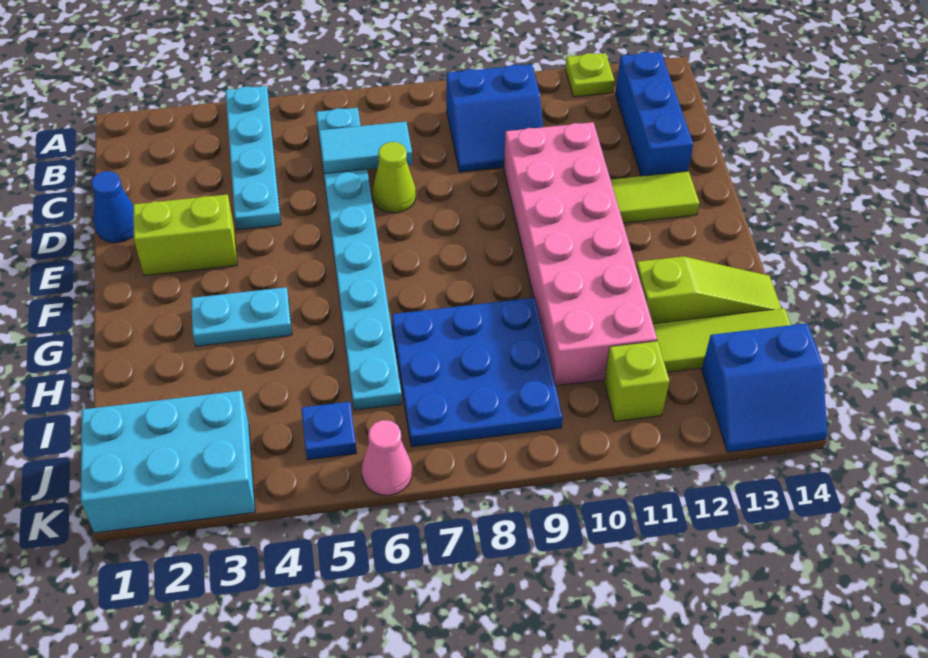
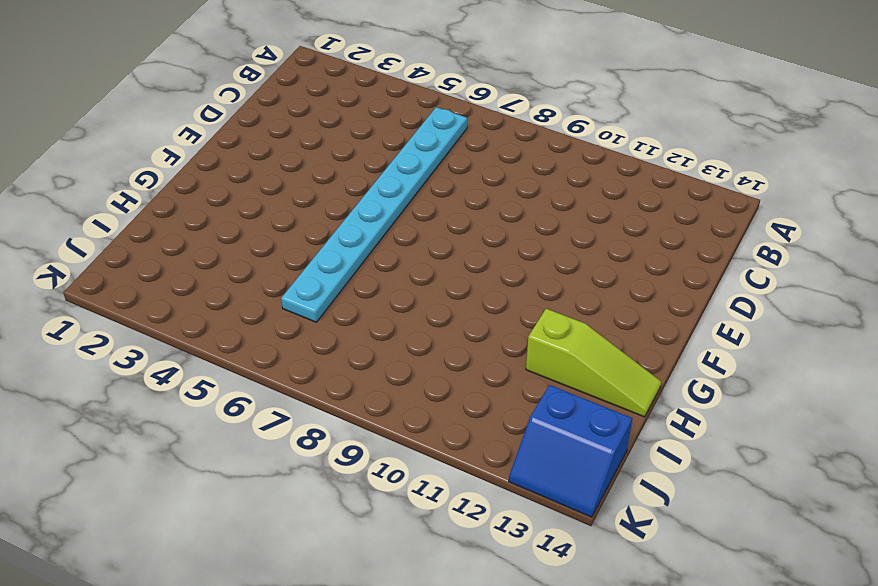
none -> cyan plate A4:D4 level 1
none -> lime plate A12 level 1
none -> blue slope B9:C10 level 1 top B

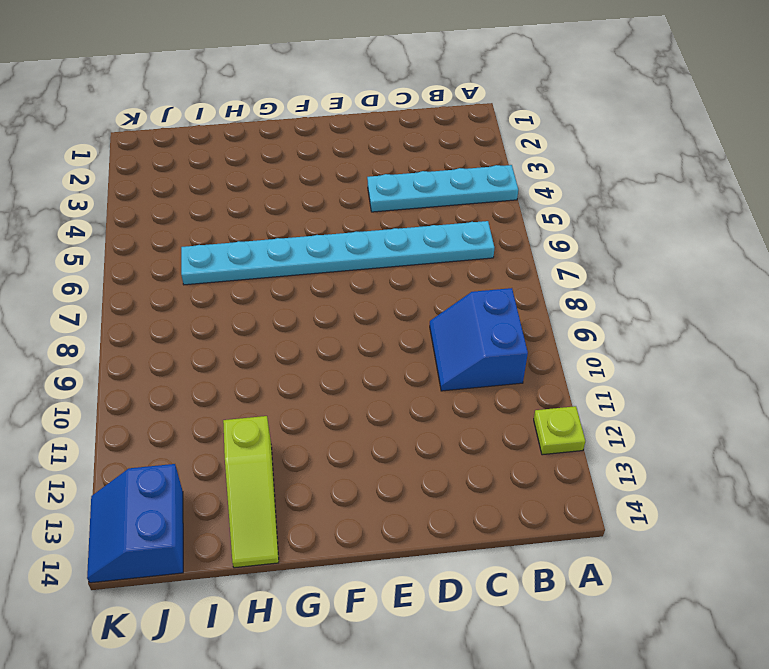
none -> blue brick B13:D13 level 1
none -> blue cone D1 level 1
none -> lime cone D7 level 1

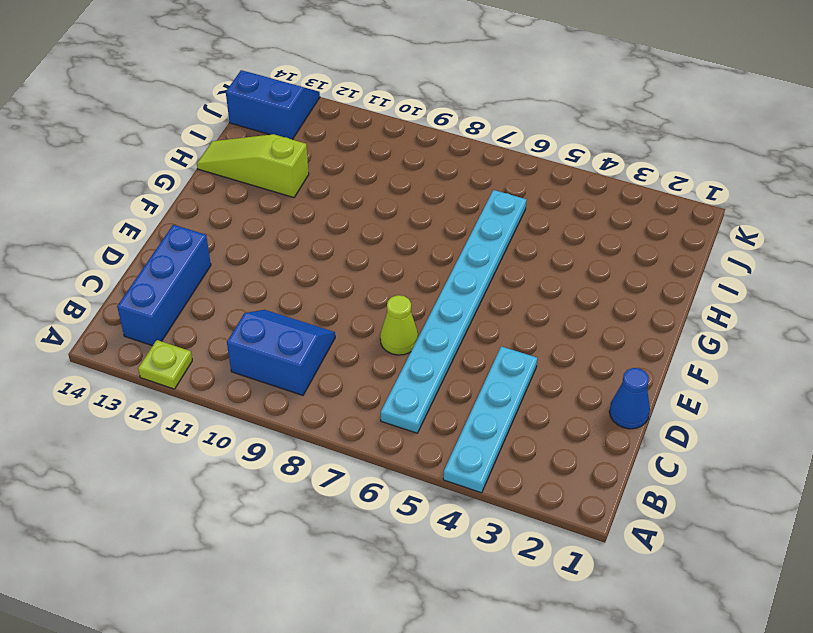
none -> pink brick D10:I11 level 1
none -> lime brick E2:E3 level 1
none -> lime tile E12:E13 level 1

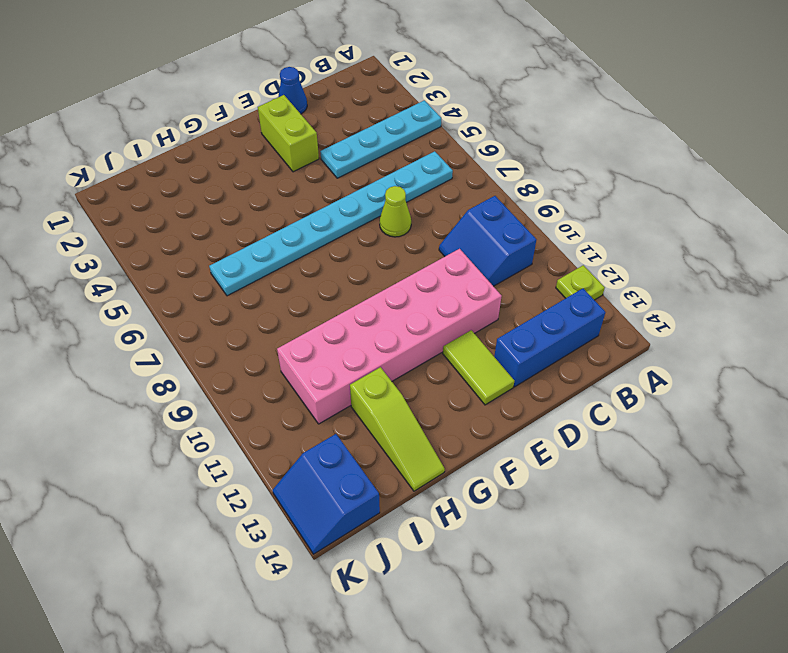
none -> cyan plate G3:G4 level 1
none -> blue plate H7:J9 level 1
none -> lime tile I12:I14 level 1

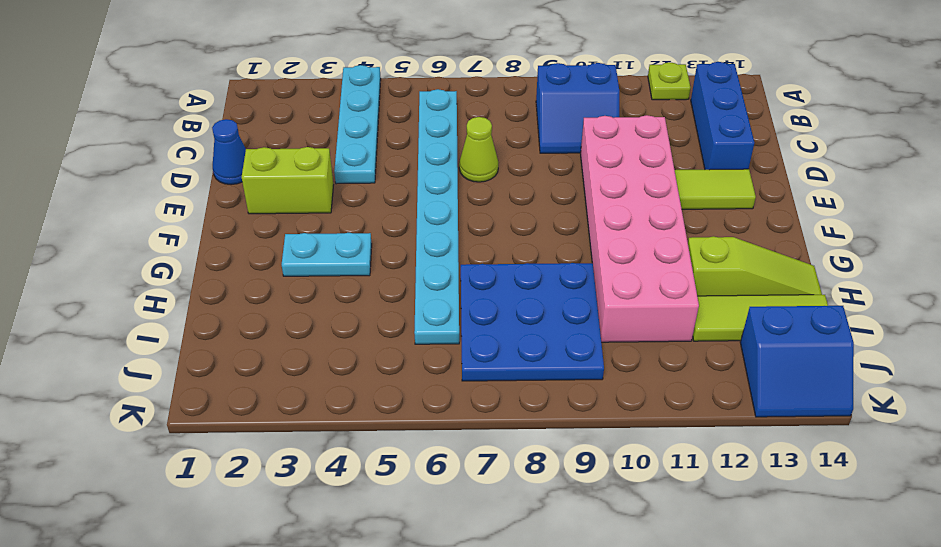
none -> cyan brick J1:K3 level 1
none -> blue plate J5 level 1
none -> lime brick J11 level 1

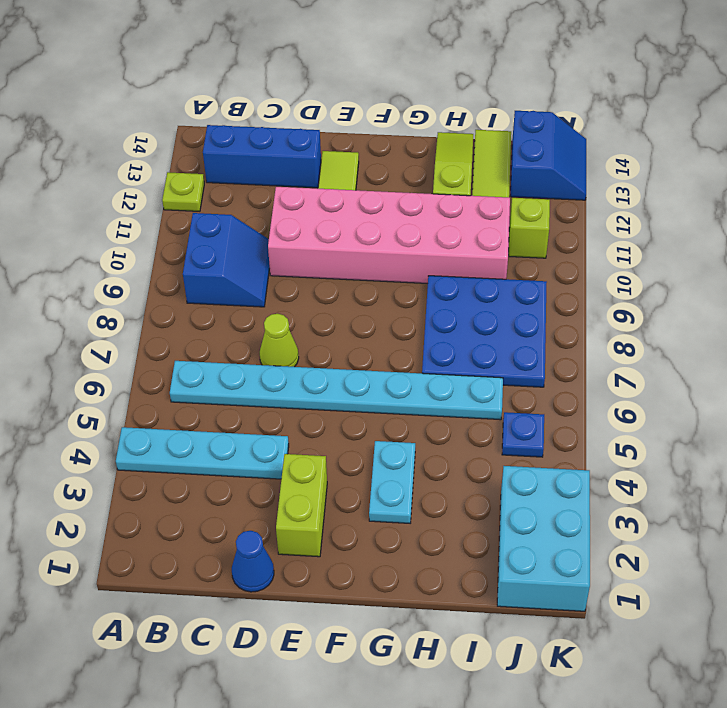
none -> pink cone K6 level 1
none -> cyan tile C6:C7 level 2

